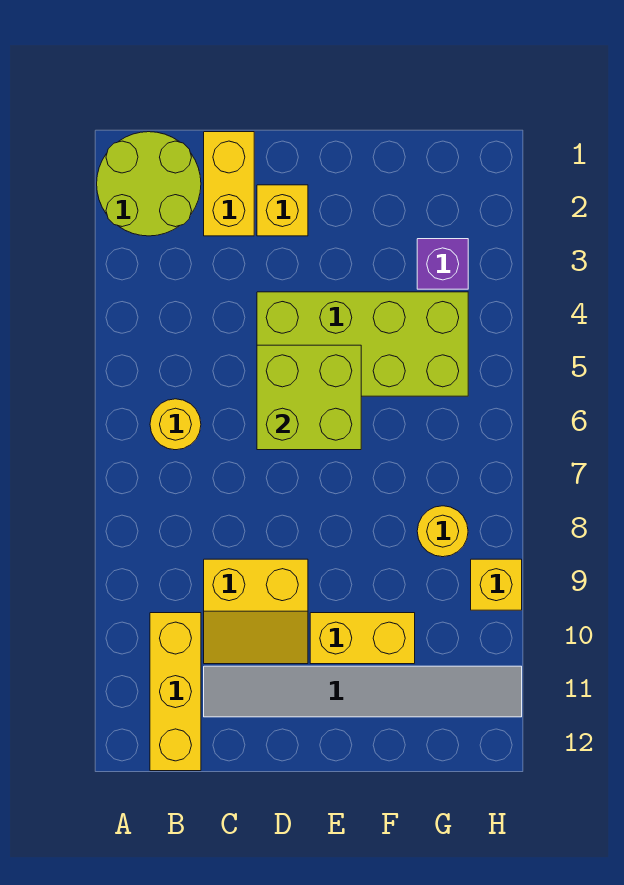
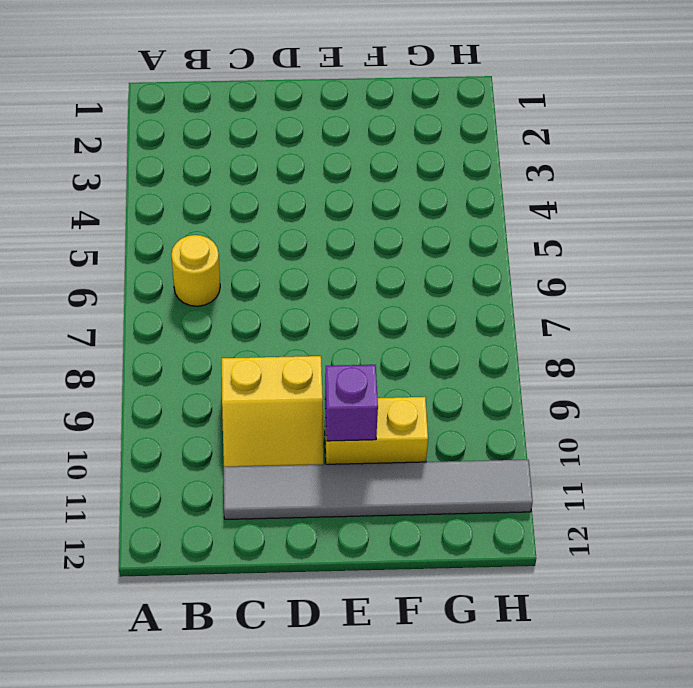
purple brick E10 level 2 -> purple brick G3 level 1
none -> lime round brick A1:B2 level 1
none -> yellow brick B10:B12 level 1
none -> yellow brick C1:C2 level 1

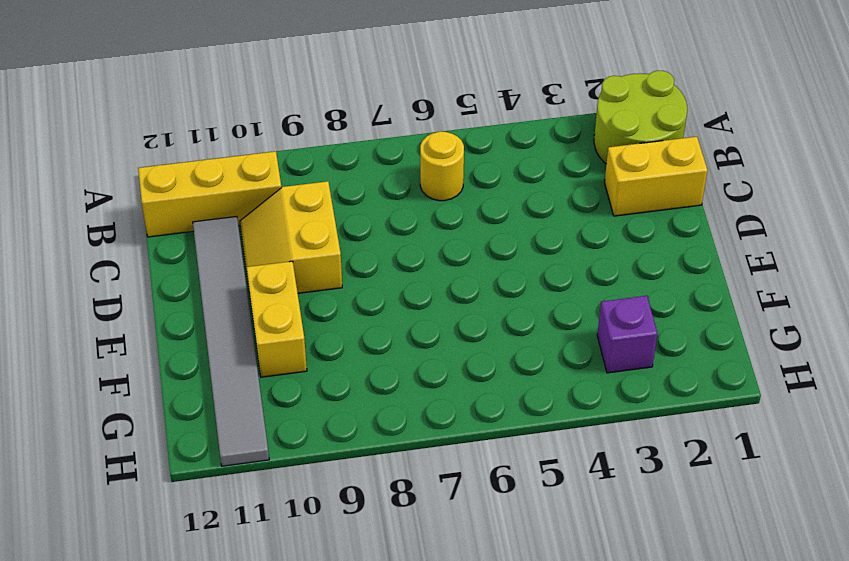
none -> yellow brick D2 level 1
none -> lime brick D4:G5 level 1
none -> yellow round brick G8 level 1

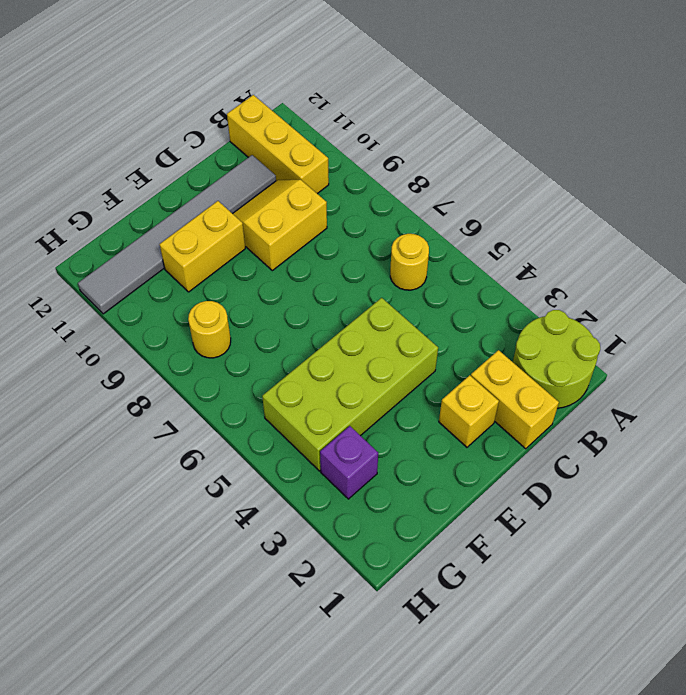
none -> yellow brick H9 level 1
none -> lime brick D5:E6 level 2

